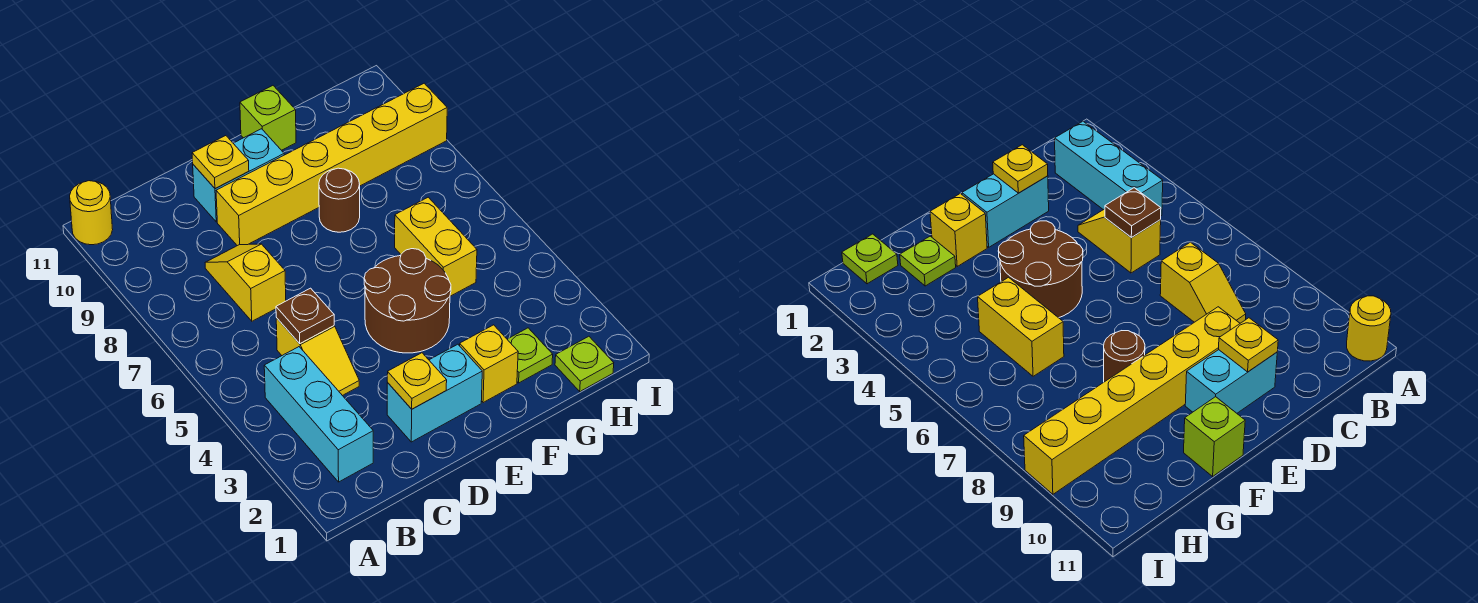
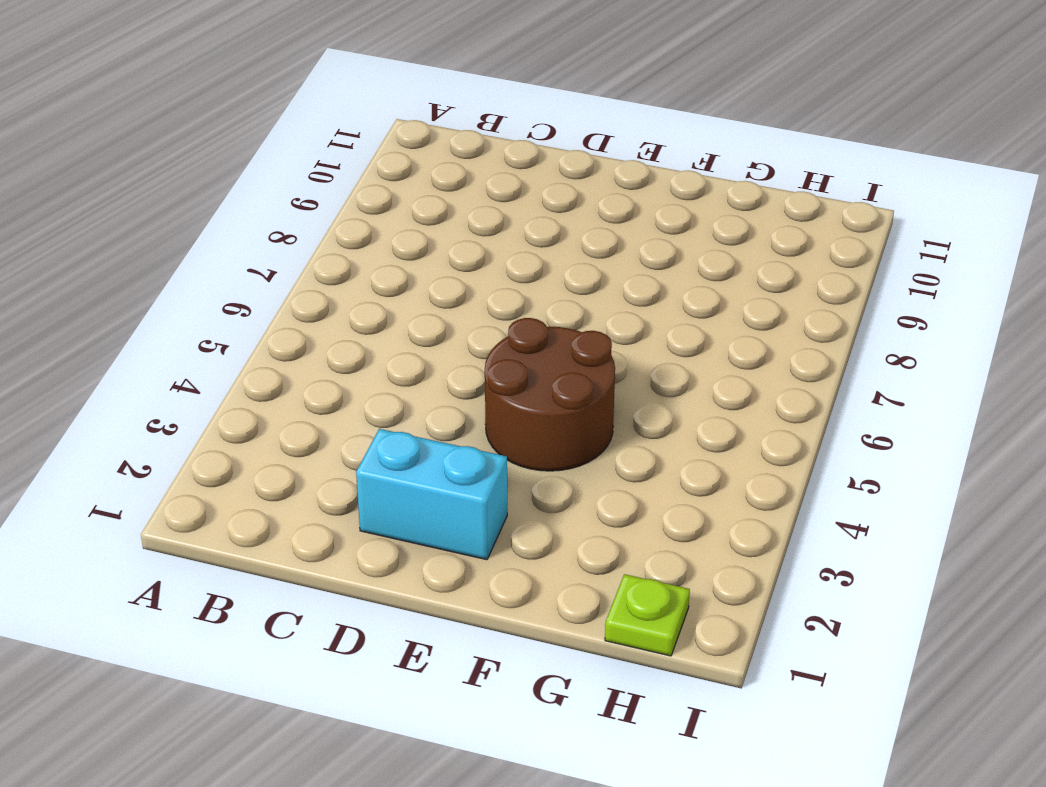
none -> yellow round brick A11 level 1
none -> cyan brick B2:B4 level 1
none -> yellow slope C4:C5 level 1 top 5

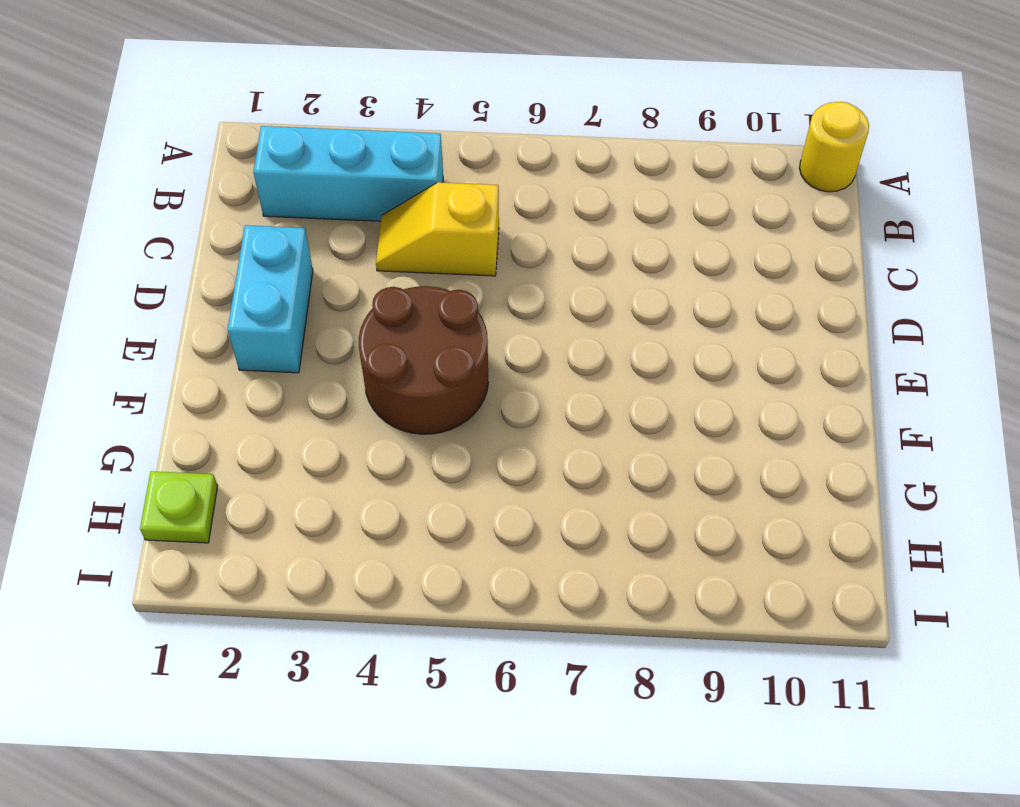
none -> yellow slope C7:C8 level 1 top 7
none -> yellow brick D9:I9 level 1
none -> cyan brick D10:E10 level 1

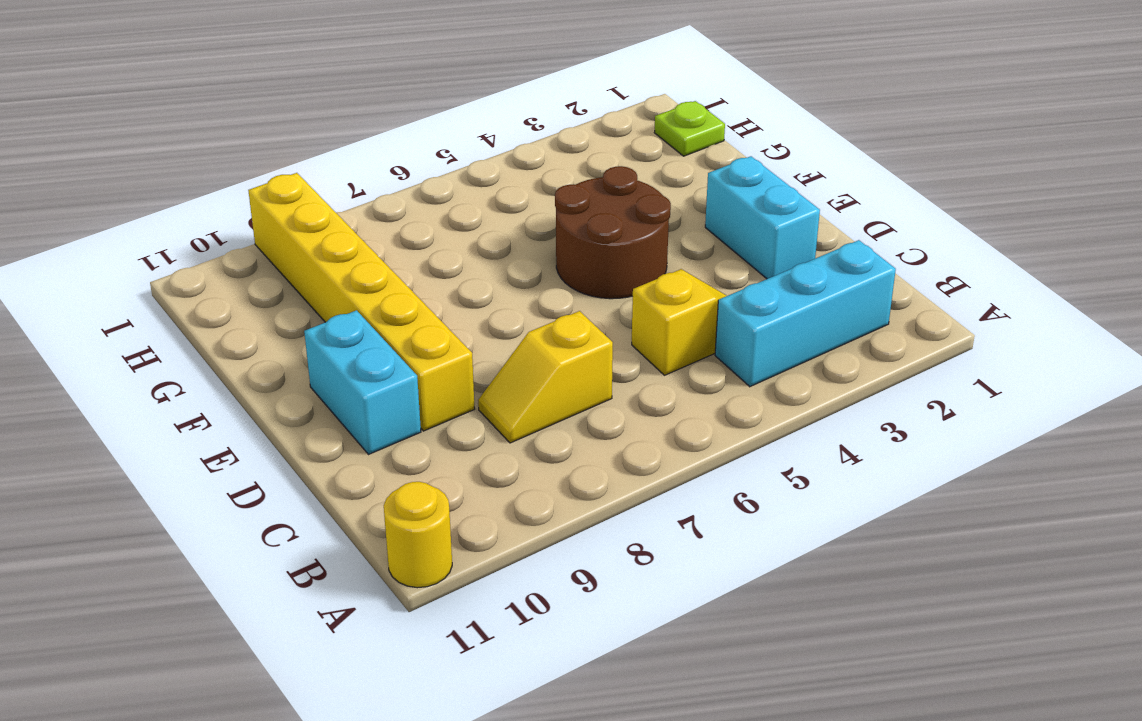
none -> yellow brick F2 level 1
none -> brown round brick F8 level 1
none -> lime brick F11 level 1

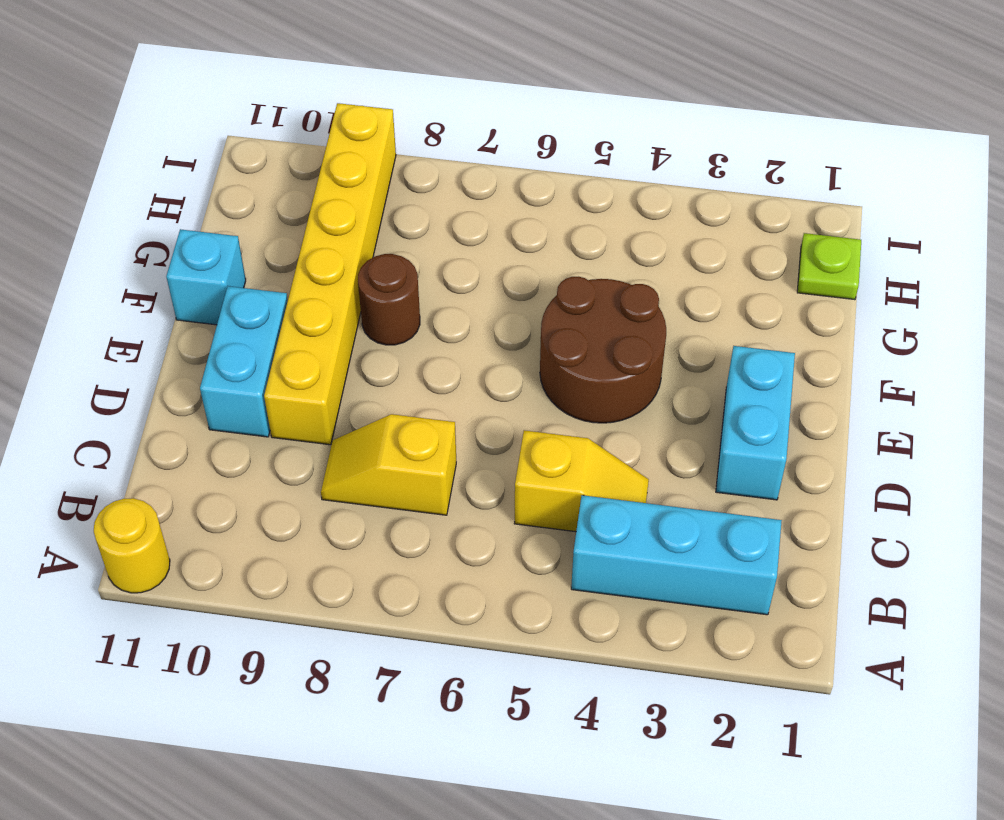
cyan brick F11 level 1 -> lime brick F11 level 1
none -> yellow brick F2 level 1
none -> lime plate G2 level 1
none -> yellow brick G5:G6 level 1

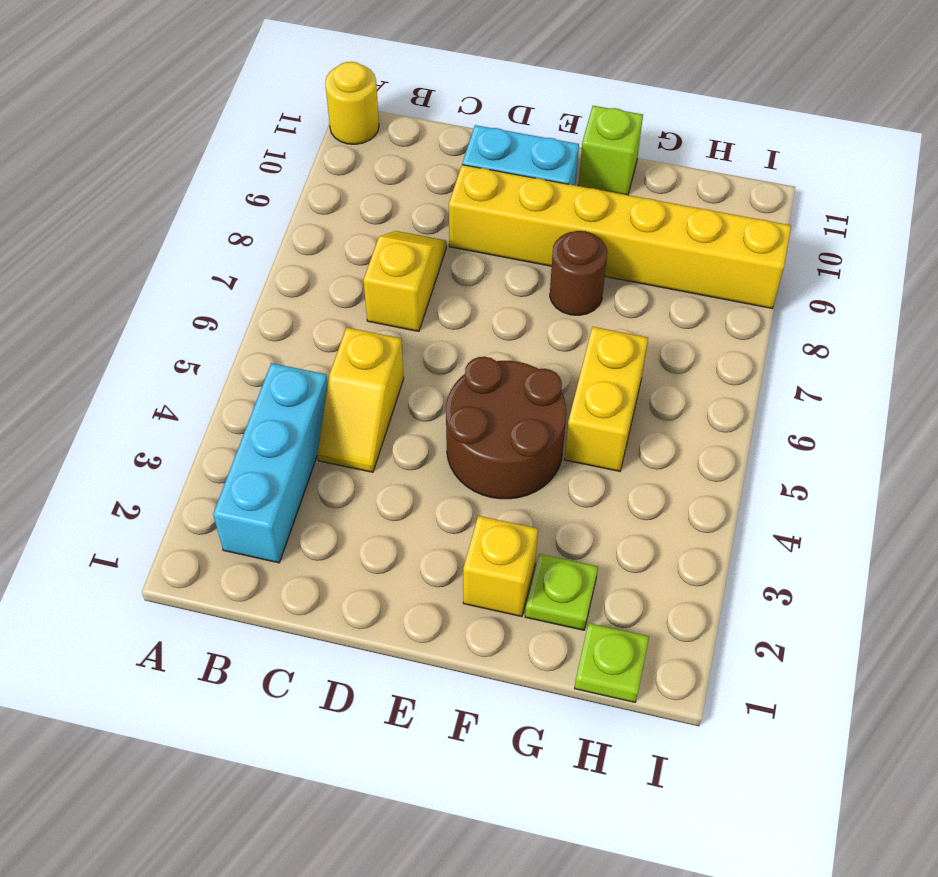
none -> cyan brick D2:E2 level 1
none -> brown plate C5 level 2
none -> yellow plate D2 level 2

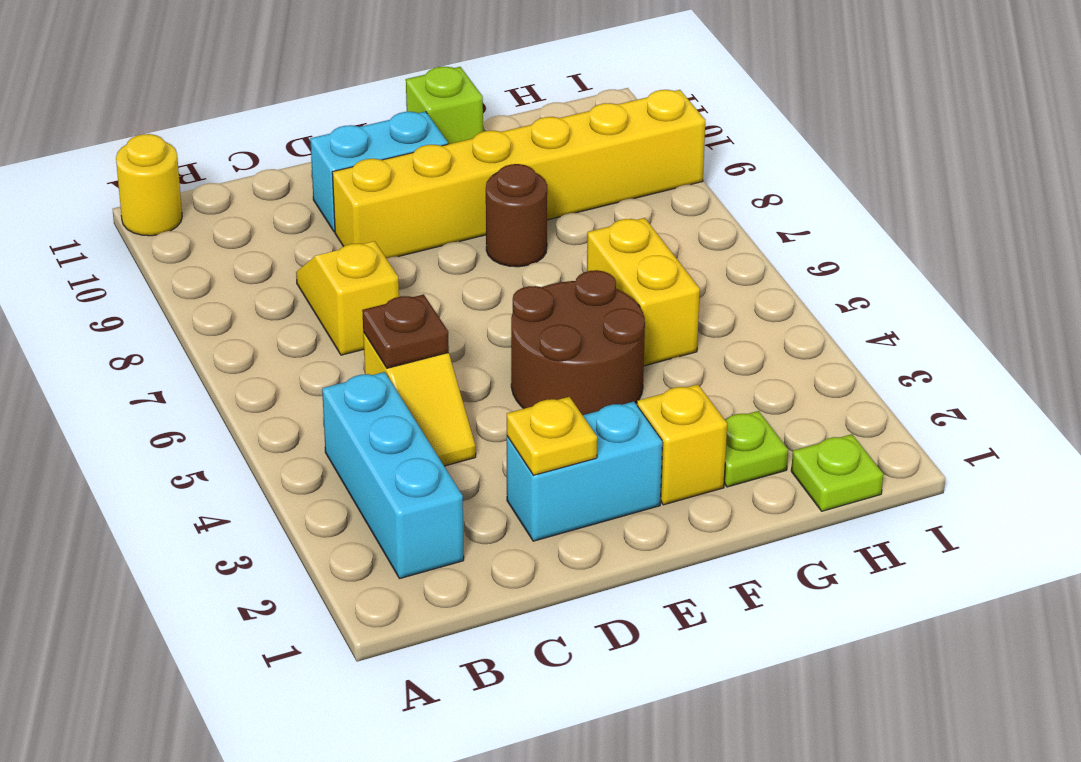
none -> yellow plate D10 level 2

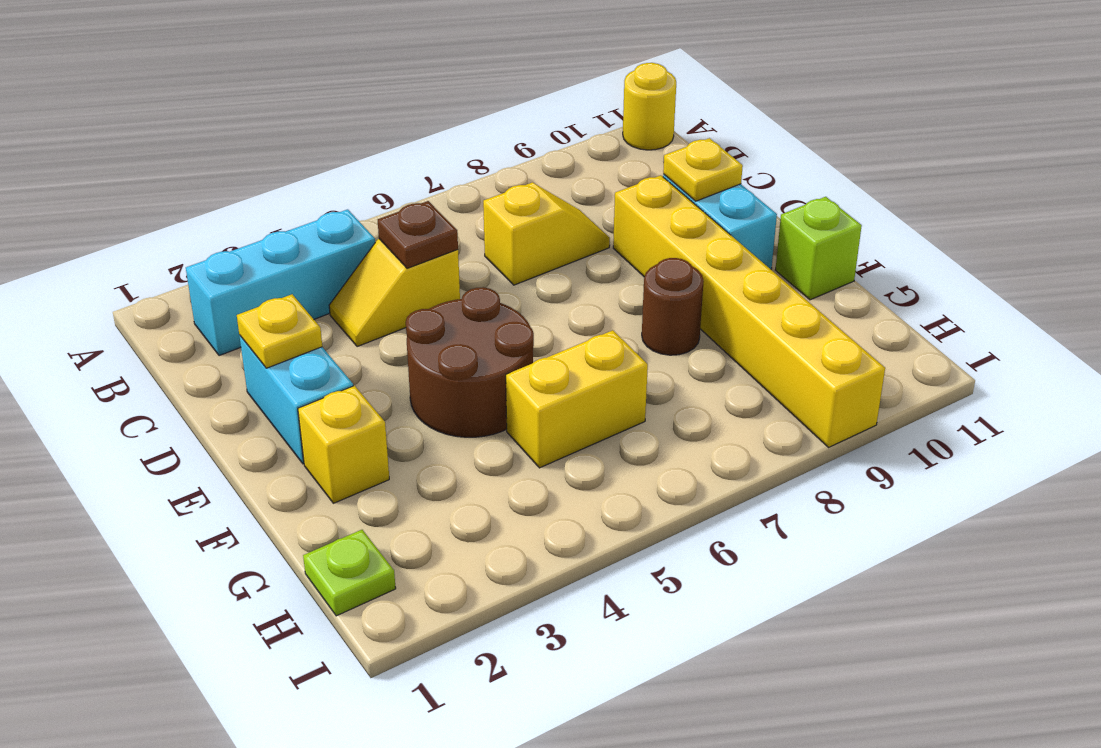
none -> lime plate G2 level 1

